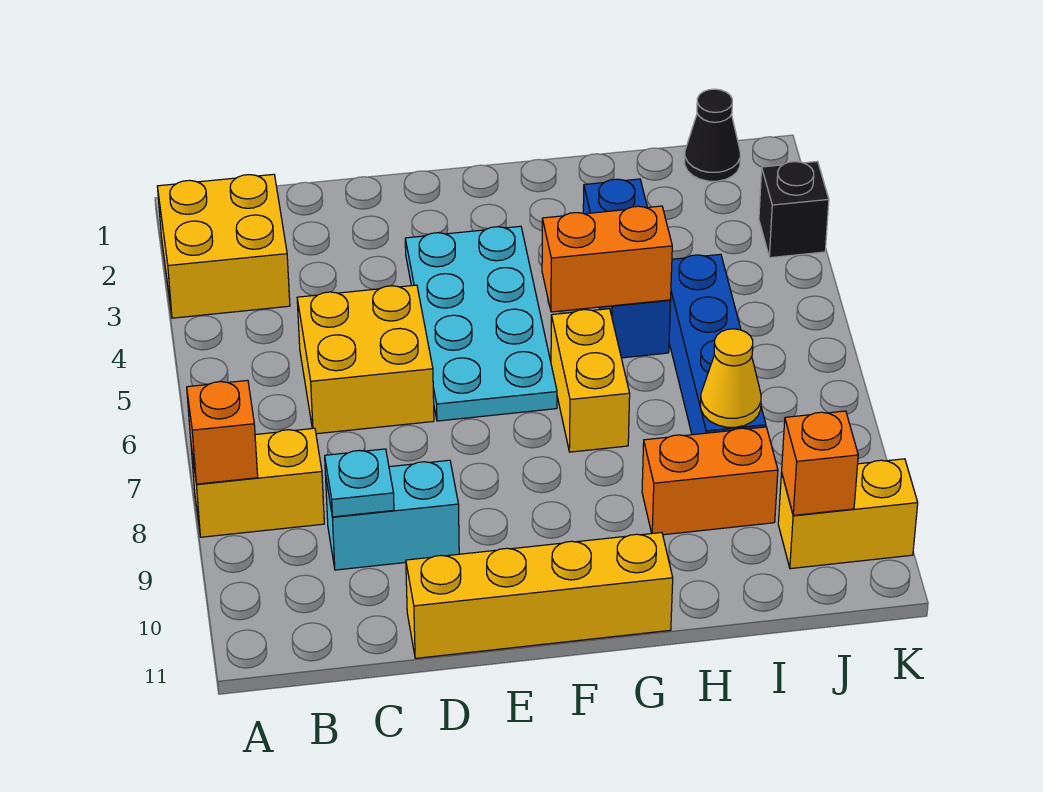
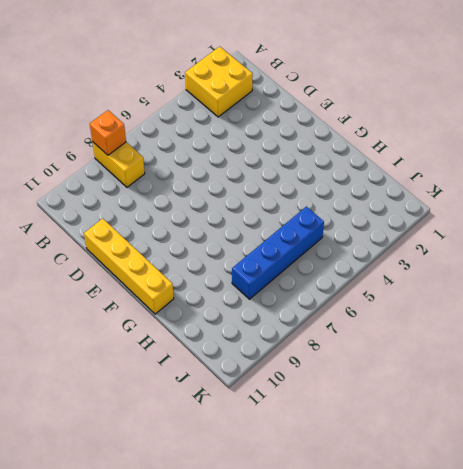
none -> yellow brick C5:D6 level 1
none -> cyan brick C9:D9 level 1
none -> cyan plate E3:F6 level 1

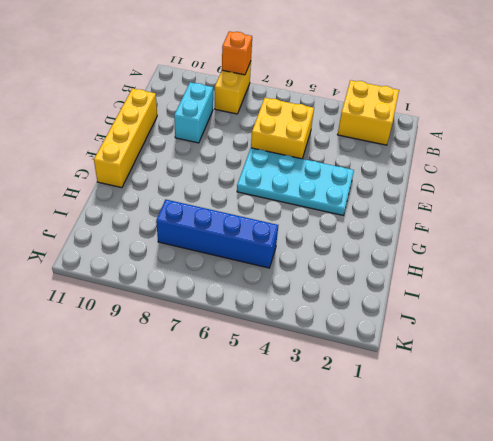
none -> yellow brick G6:G7 level 1
none -> blue brick H3:H5 level 1
none -> orange brick H9:I9 level 1

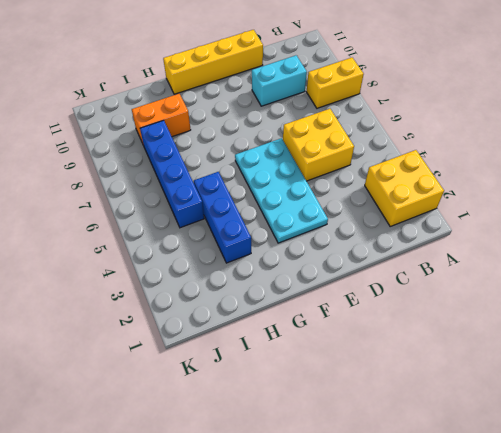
none -> yellow brick G6:G7 level 1
none -> black cone J1 level 1
none -> yellow brick J10:K10 level 1

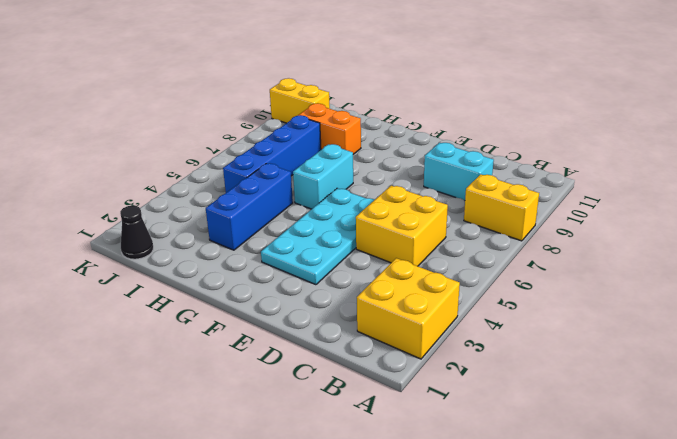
cyan brick G6:G7 level 1 -> yellow brick G6:G7 level 1
none -> yellow brick D11:G11 level 1
none -> black brick K3 level 1
none -> orange brick A8 level 2

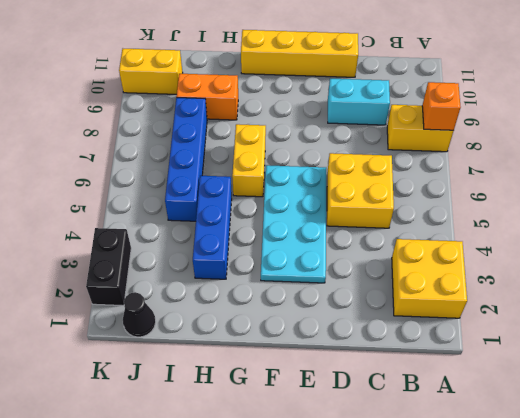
black brick K2:K3 level 1 -> black brick K3 level 1
none -> cyan plate C9 level 2
none -> orange brick G5:H5 level 2
none -> yellow cone I8 level 2

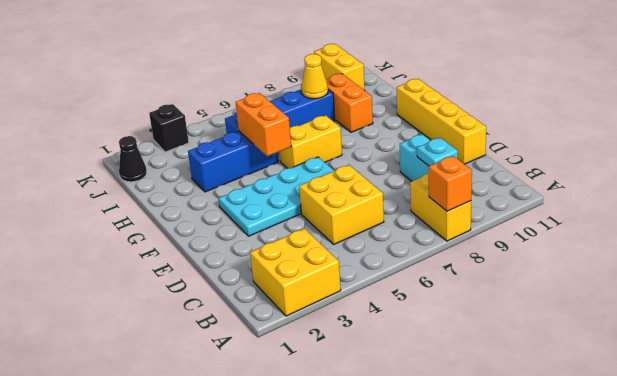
none -> orange brick J10 level 2

